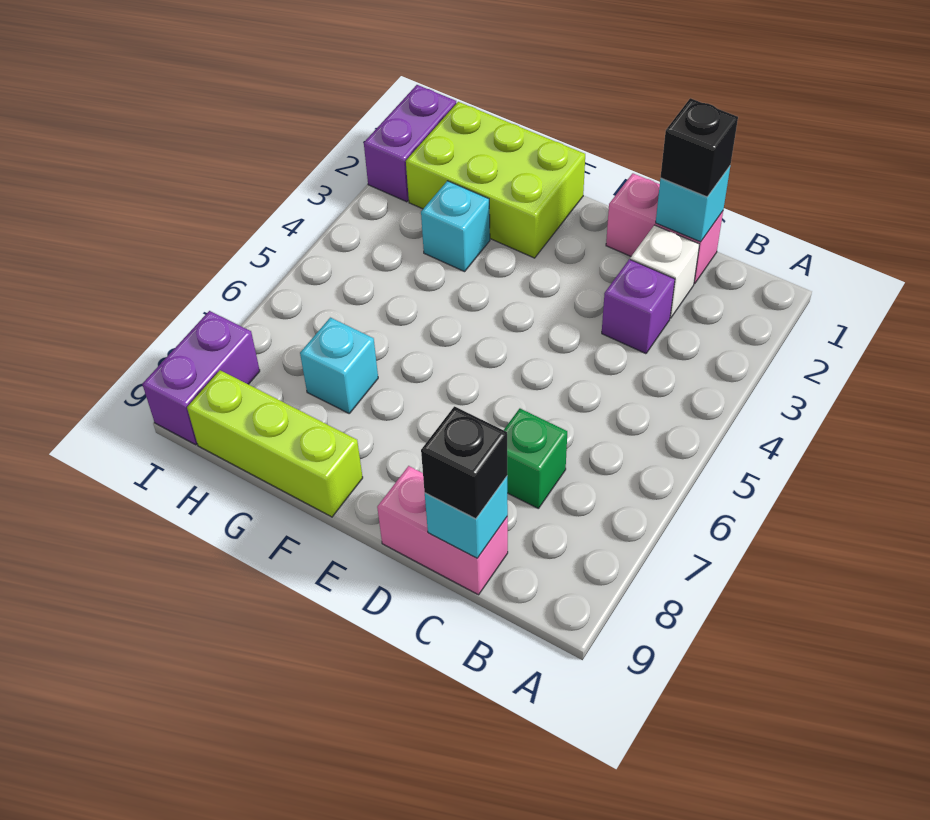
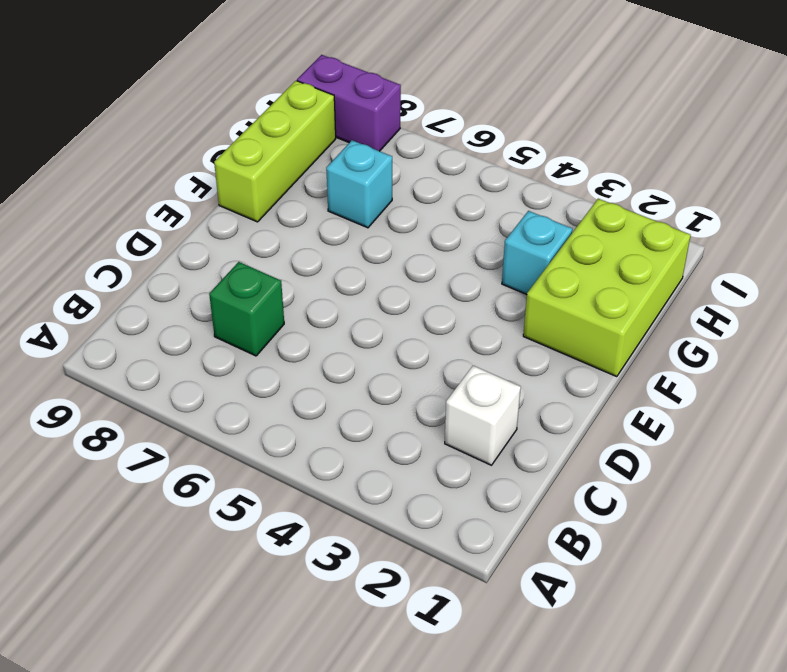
none -> pink brick C1:D1 level 1
none -> purple brick C3 level 1
none -> pink brick C9:D9 level 1

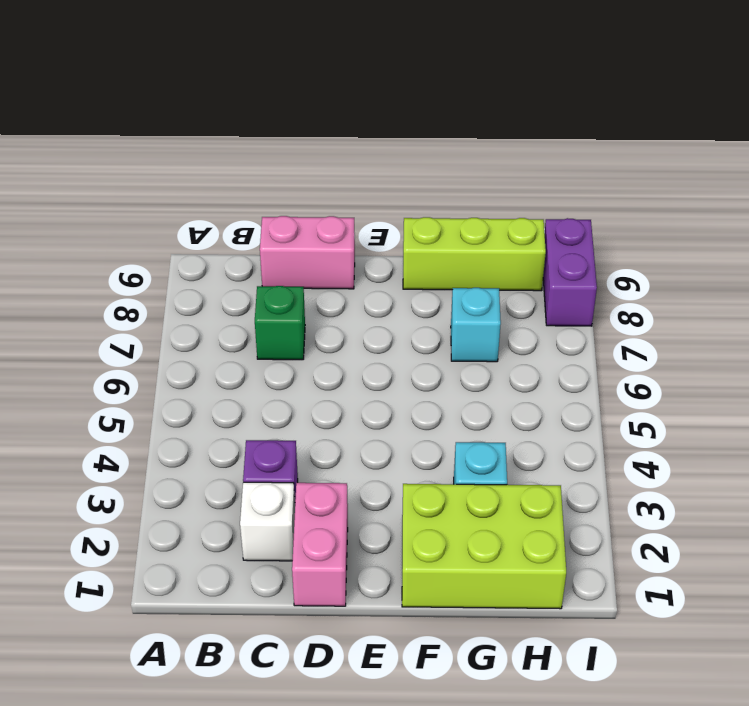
pink brick D1:D2 level 1 -> pink brick C1:D1 level 1
none -> purple brick I1:I2 level 1
none -> cyan brick C1 level 2
none -> cyan brick C9 level 2

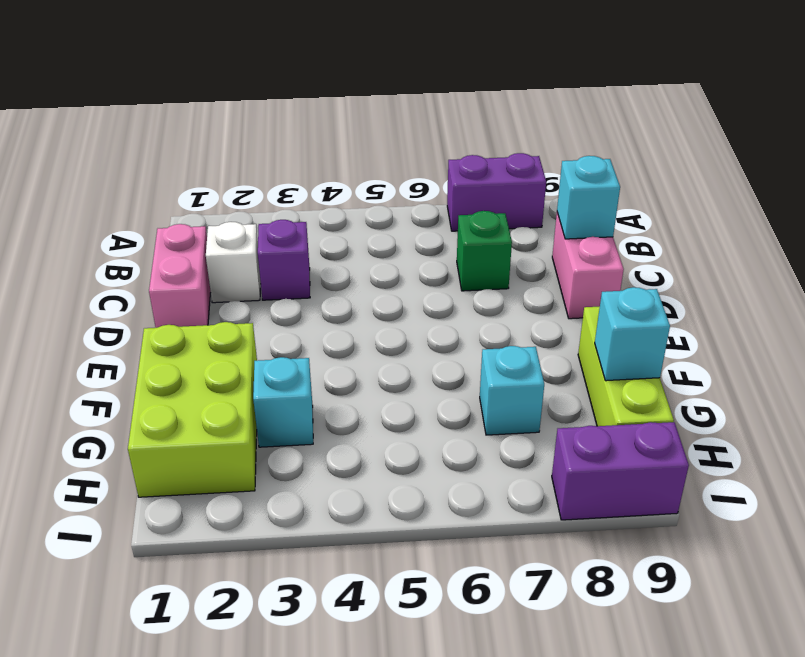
purple brick A7:A8 level 1 -> purple brick I1:I2 level 1
cyan brick G9 level 2 -> cyan brick C1 level 2
none -> black brick C1 level 3
none -> black brick C9 level 3

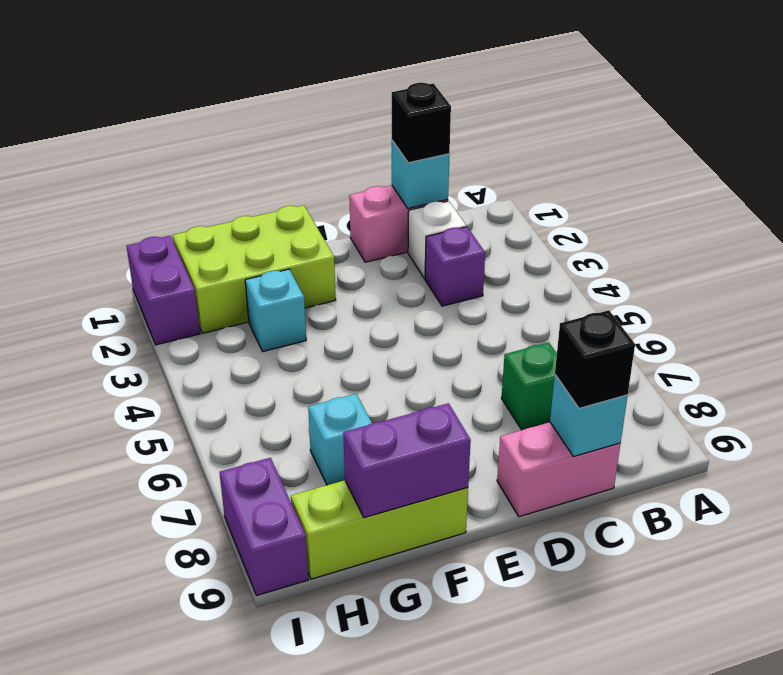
purple brick F9:G9 level 2 -> none

